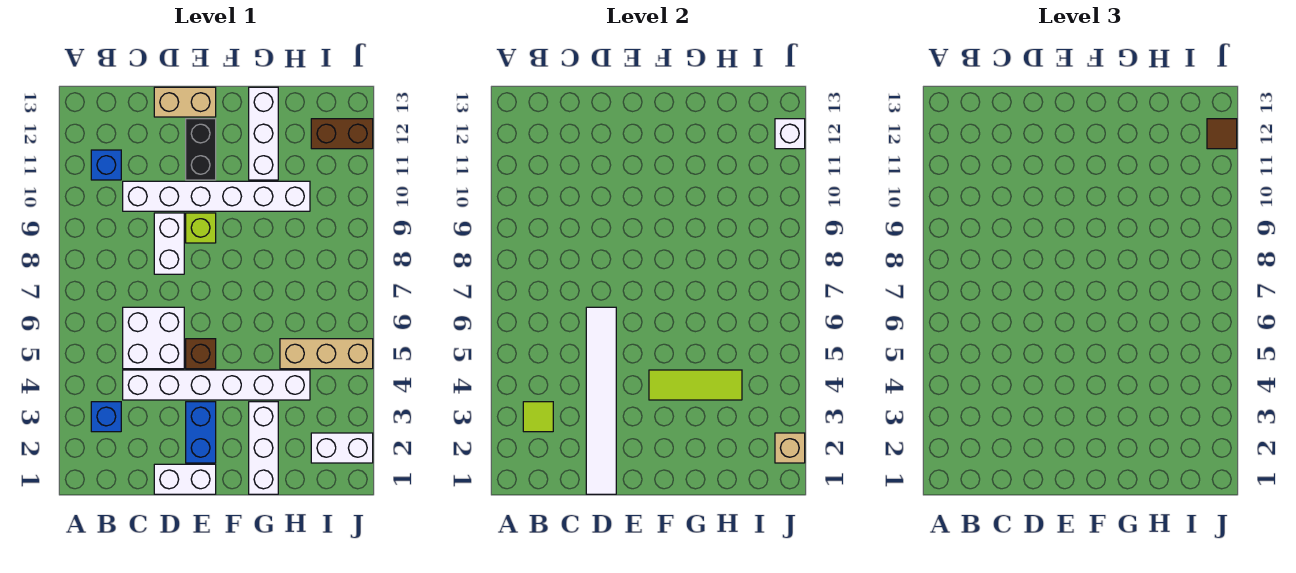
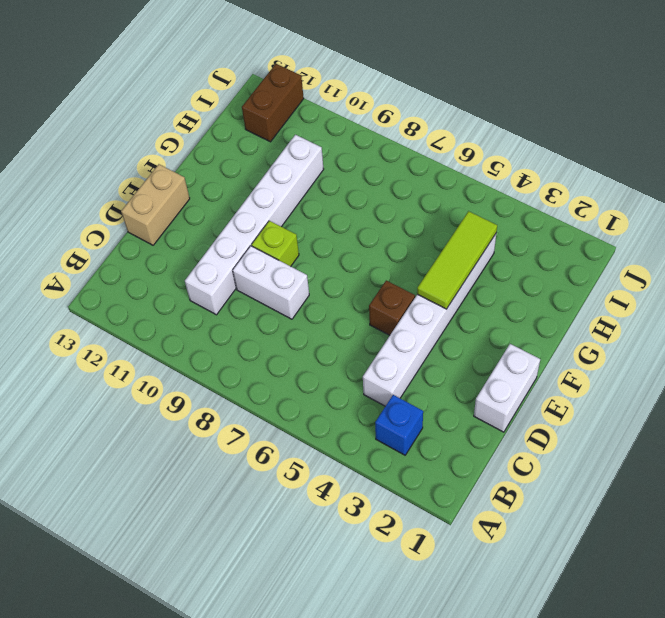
none -> blue brick B11 level 1
none -> white brick C5:D6 level 1
none -> blue brick E2:E3 level 1

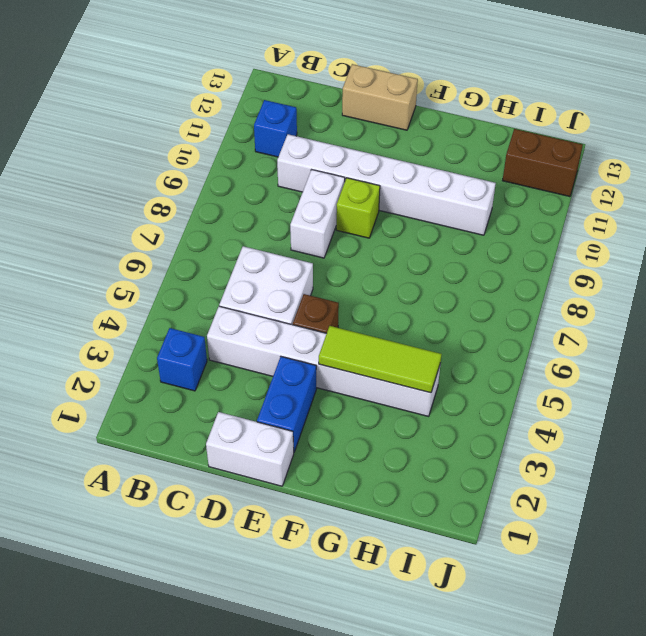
none -> black brick E11:E12 level 1
none -> white brick G1:G3 level 1
none -> white brick G11:G13 level 1

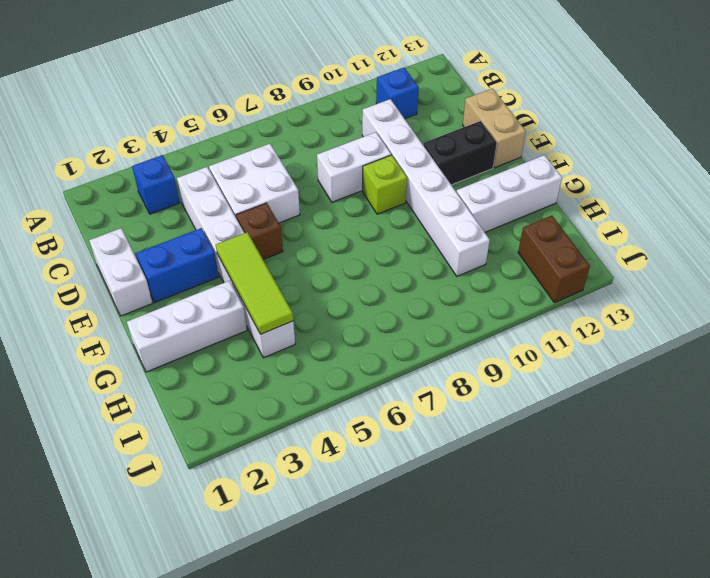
none -> tan brick H5:J5 level 1
none -> white brick I2:J2 level 1
none -> lime tile B3 level 2

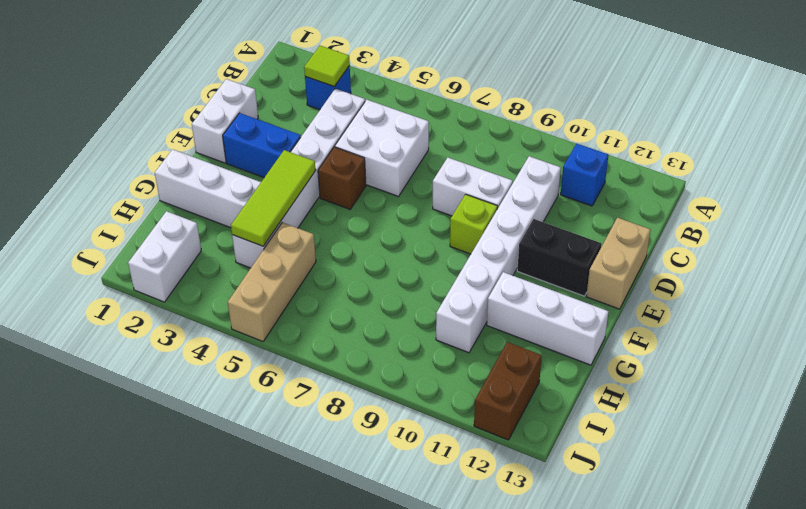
none -> white tile D1:D6 level 2
none -> tan brick J2 level 2
none -> white brick J12 level 2

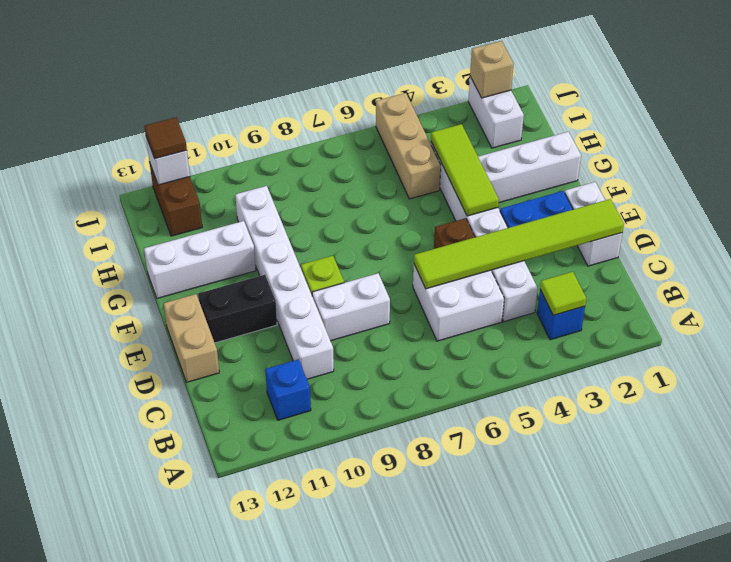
lime tile D1:D6 level 2 -> white tile D1:D6 level 2

